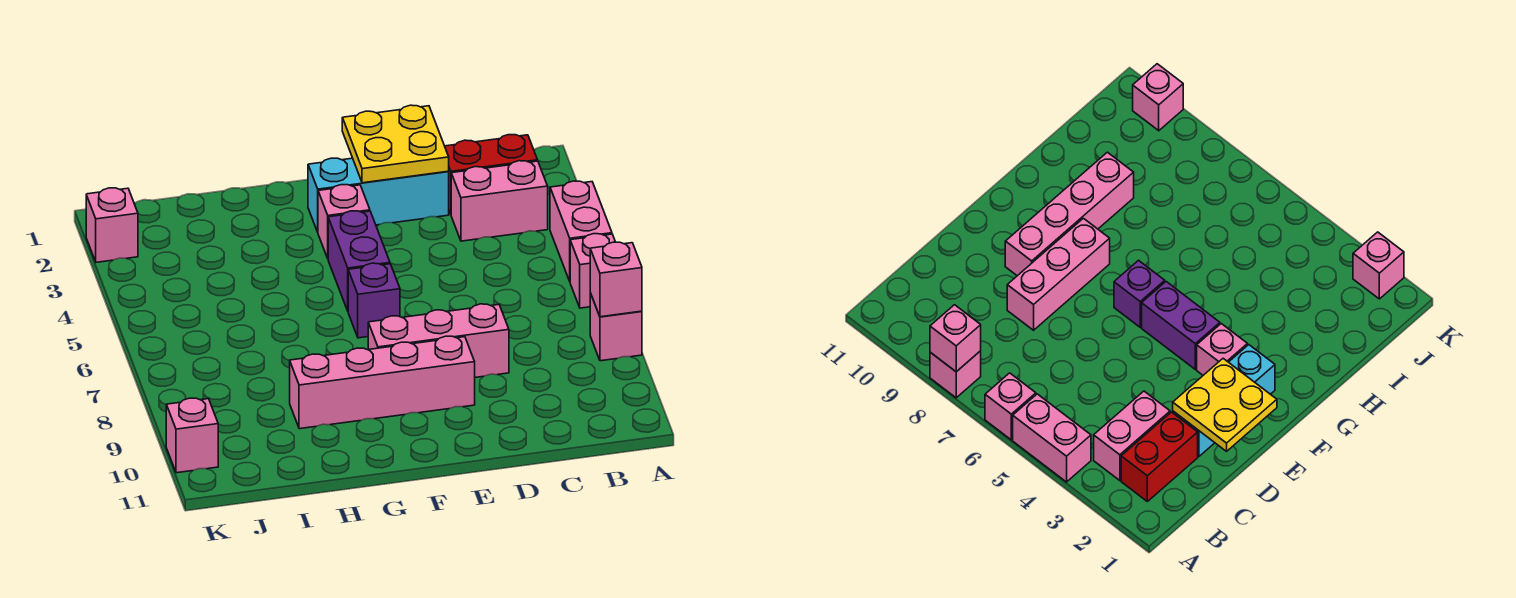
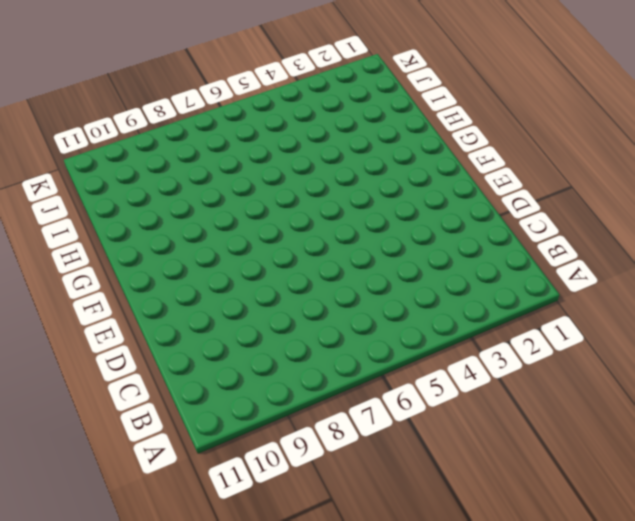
none -> pink brick A4:A5 level 1
none -> pink brick A6 level 1
none -> pink brick A8 level 1

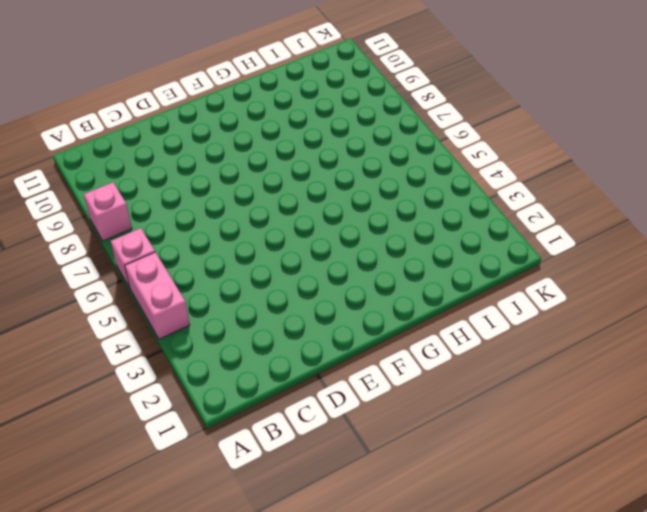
none -> red brick B2:C2 level 1
none -> pink brick B3:C3 level 1
none -> cyan brick D2:F2 level 1

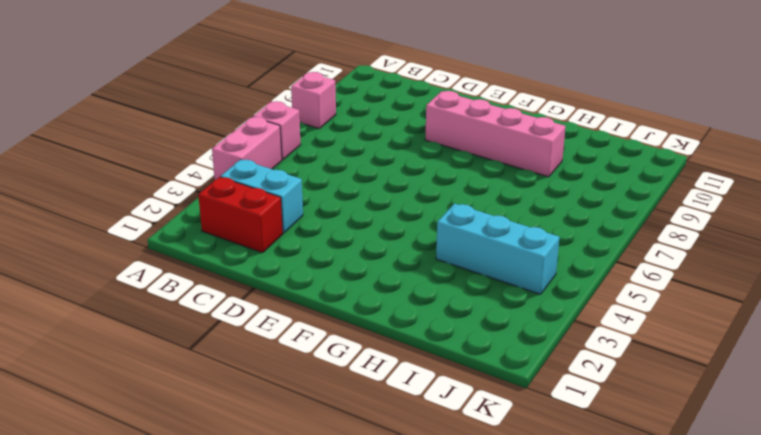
cyan brick B3:C3 level 1 -> pink brick B3:C3 level 1
cyan brick H4:J4 level 1 -> cyan brick D2:F2 level 1
none -> pink brick D8:F8 level 1
none -> pink brick F3 level 1
none -> purple brick F4:F5 level 1

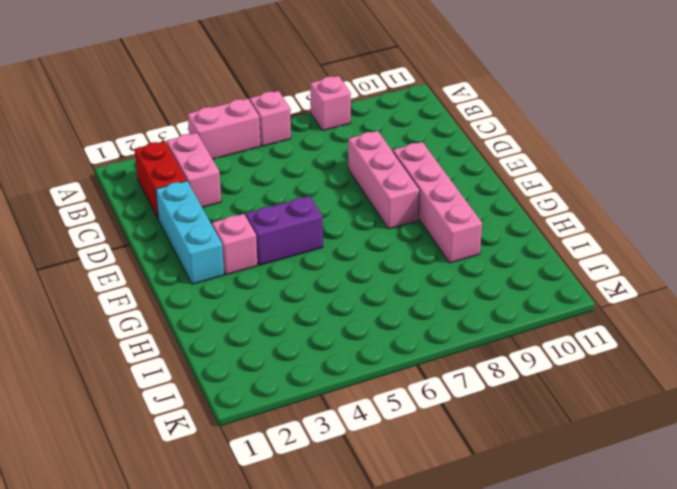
none -> purple brick F6 level 1
none -> pink brick K2 level 1
none -> pink brick K10 level 1

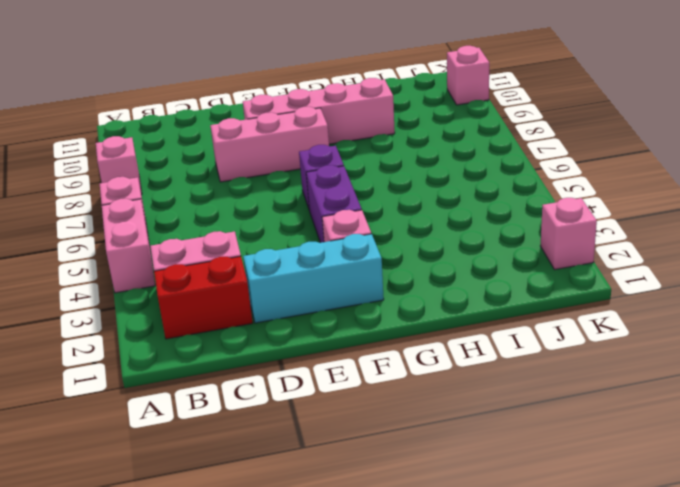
none -> pink brick A8 level 2
none -> yellow plate D1:E2 level 2

